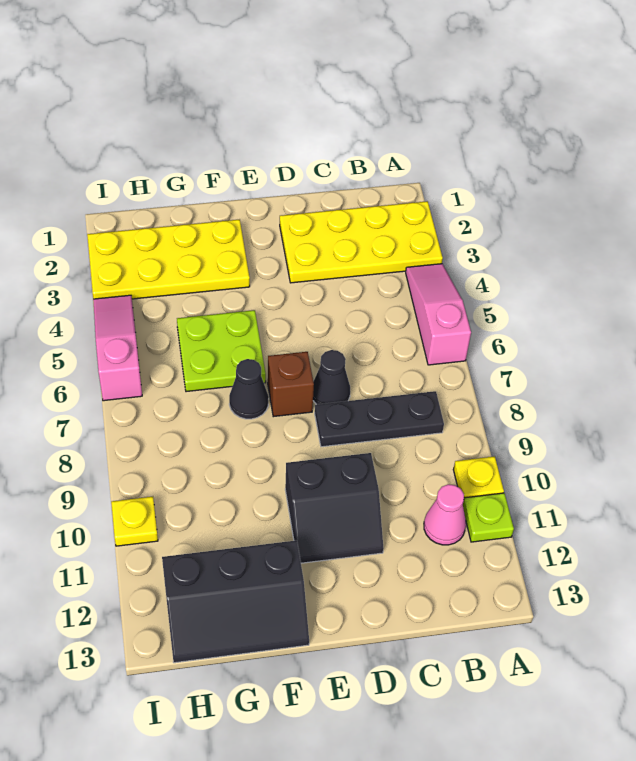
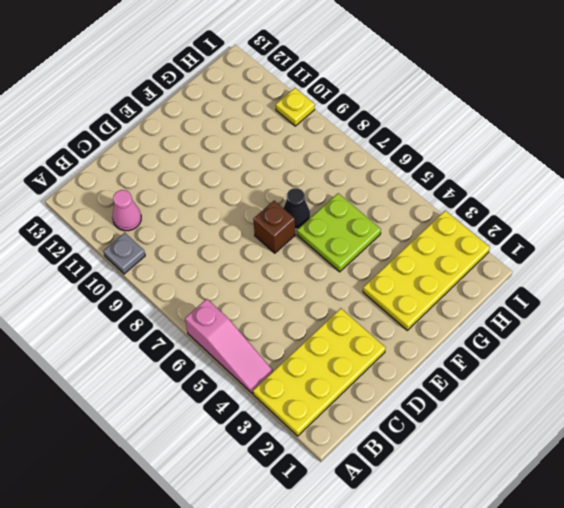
grey plate A10 level 1 -> yellow plate A10 level 1
none -> lime plate A11 level 1
none -> black plate B8:D8 level 1
none -> black cone D7 level 1

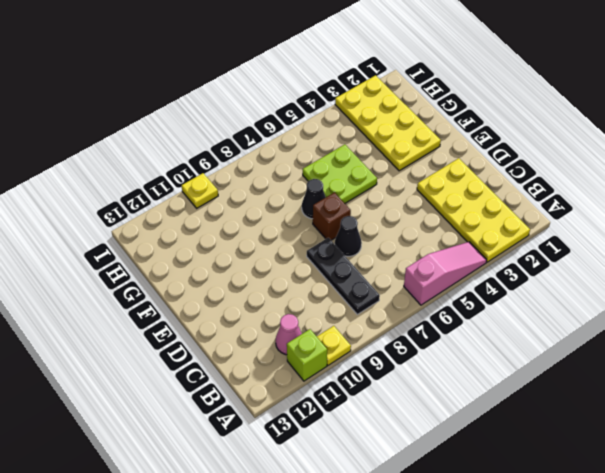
lime brick A11 level 1 -> lime plate A11 level 1
none -> black slope D10:E11 level 1 top 10
none -> black slope F12:H13 level 1 top 12
none -> pink slope I4:I6 level 1 top 6

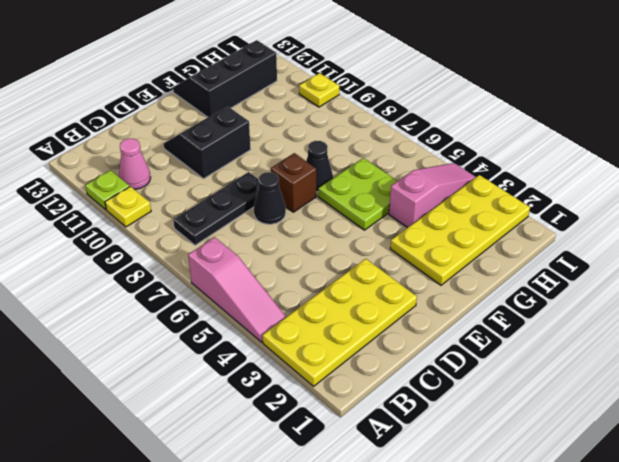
pink slope G4:I4 level 1 top G -> pink slope I4:I6 level 1 top 6

